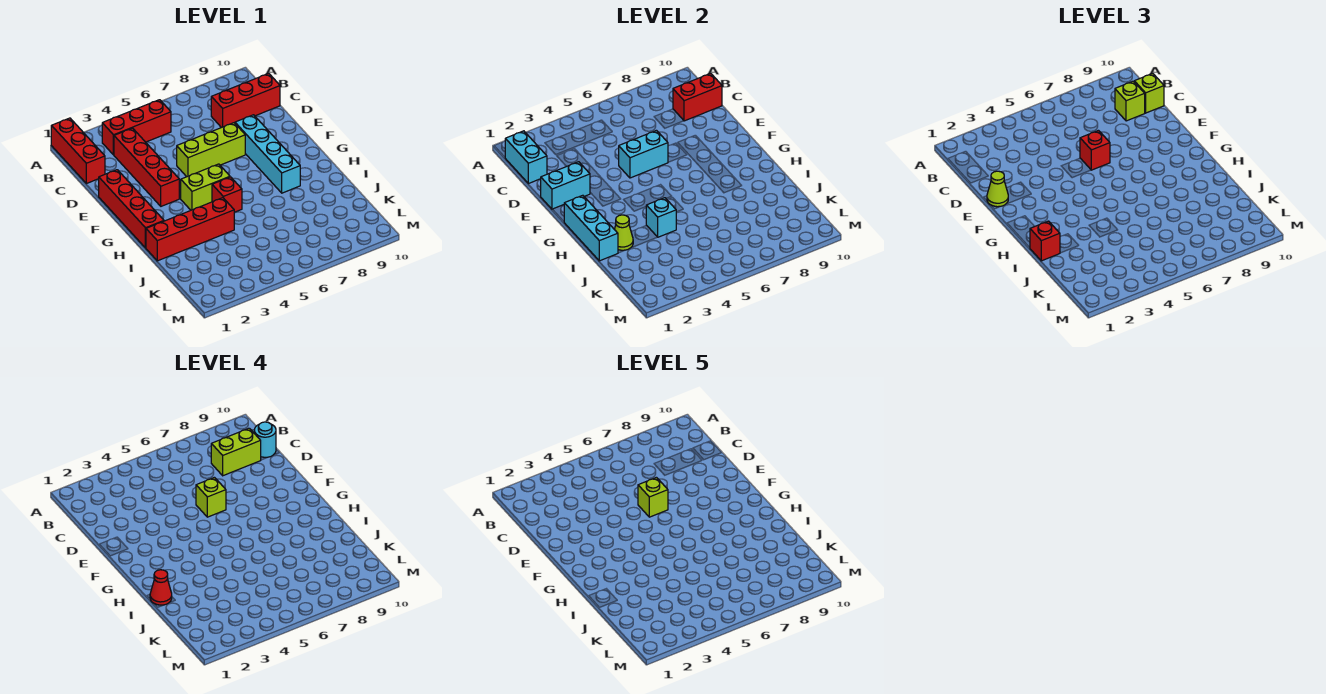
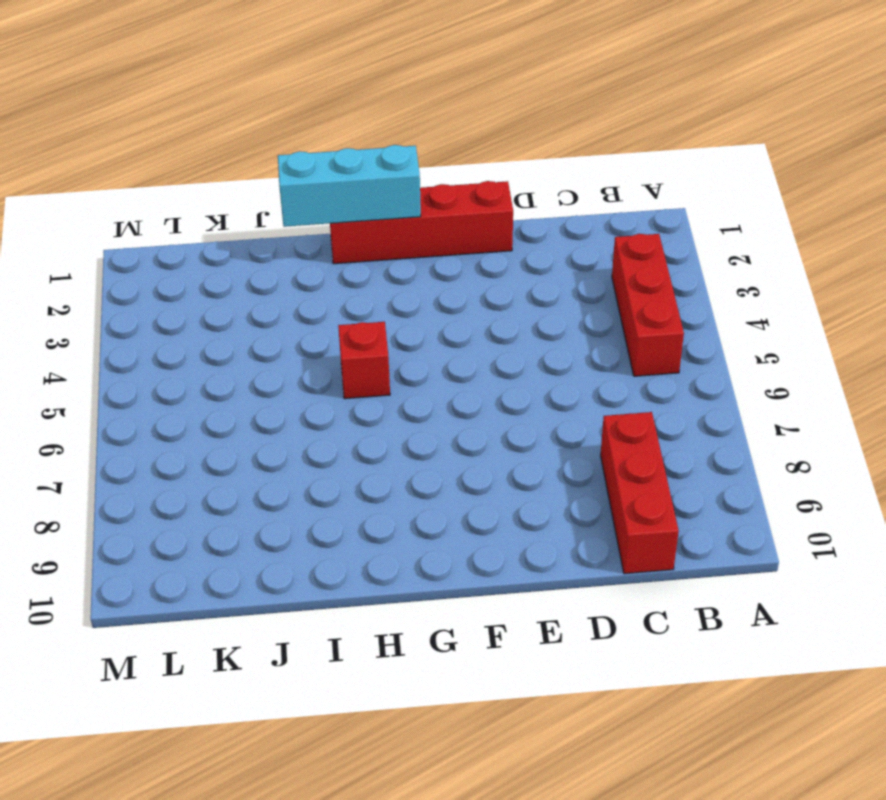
none -> red brick A1:C1 level 1
none -> red brick C3:F3 level 1
none -> lime brick E5:E7 level 1

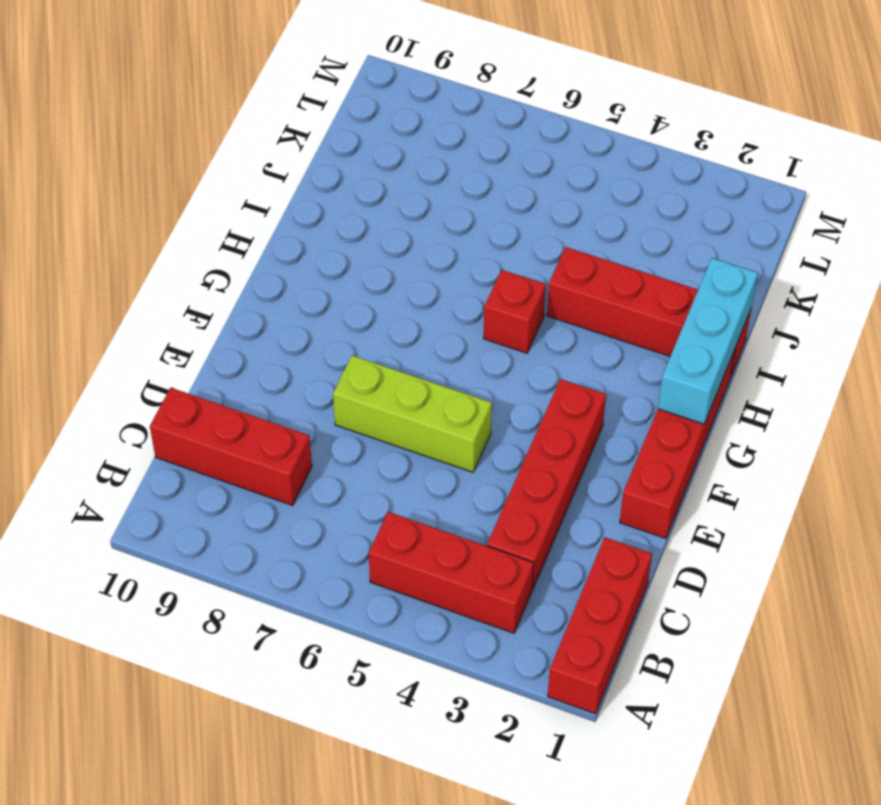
none -> cyan brick E8:H8 level 1
none -> lime brick G4:G5 level 1
none -> cyan brick B1:C1 level 2

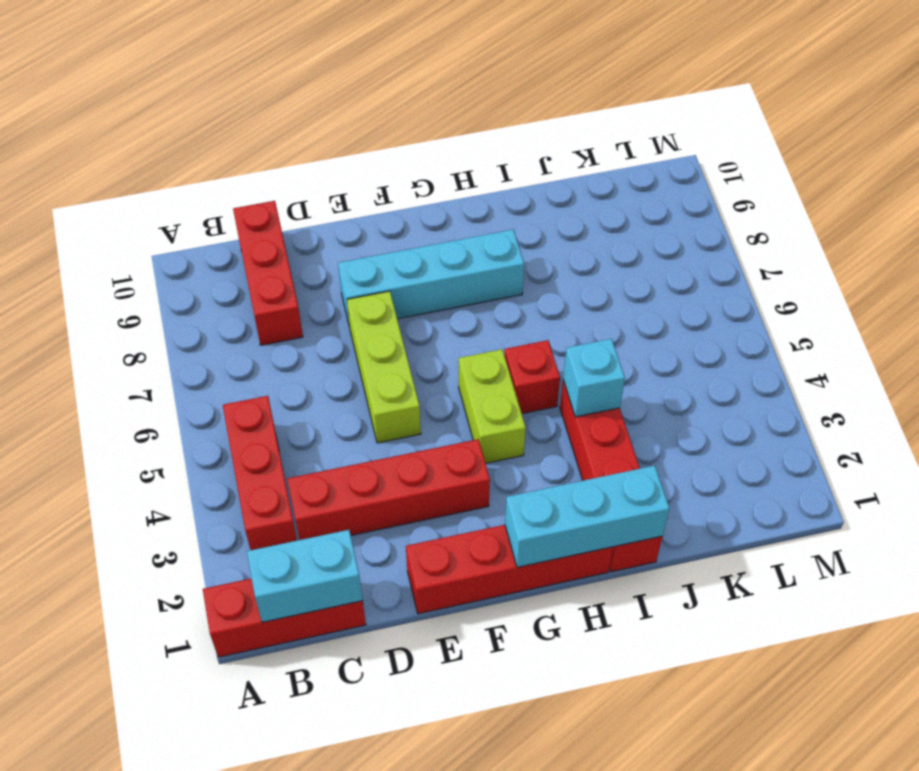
none -> red brick C9:C10 level 2
none -> cyan brick E1:E2 level 2
none -> cyan brick E5:E6 level 2

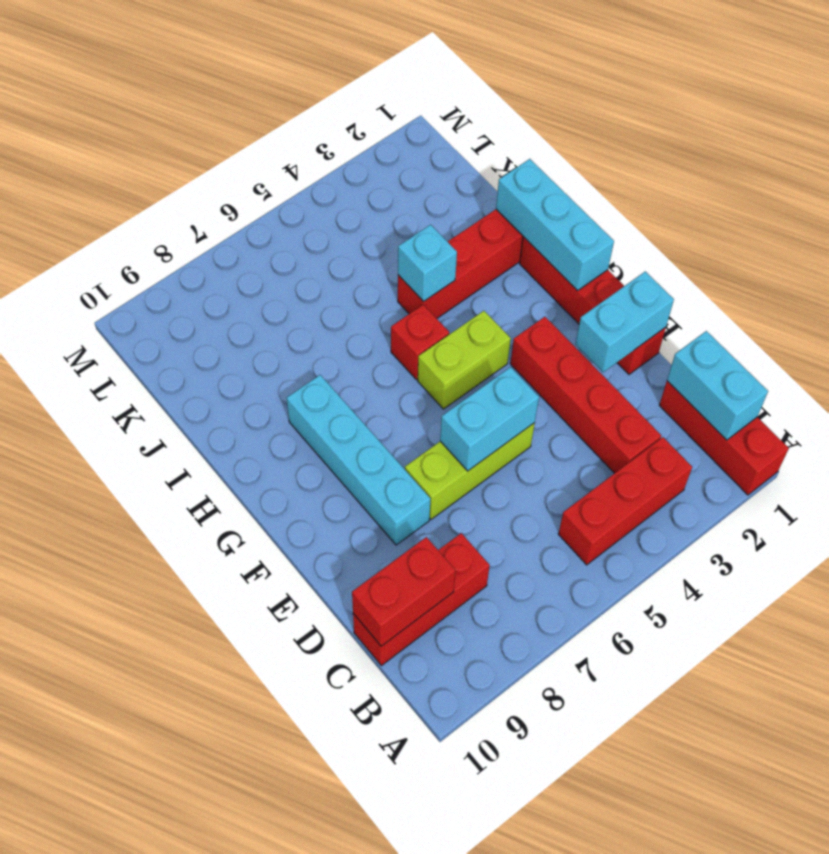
none -> lime cone I2 level 2
none -> lime brick C9 level 3
none -> lime brick C10 level 3

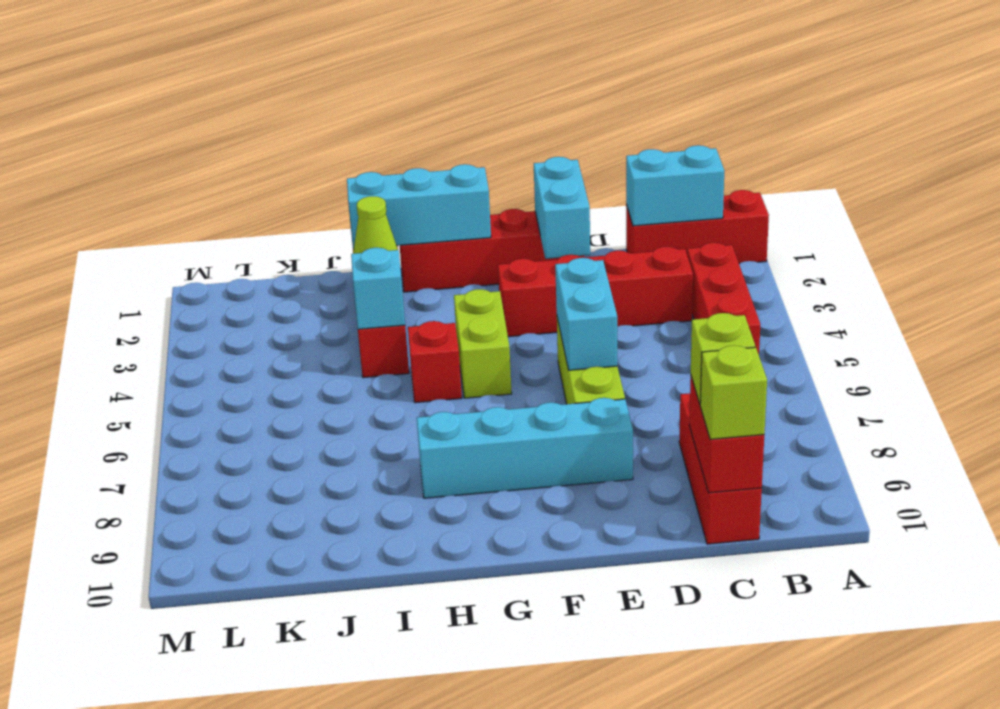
none -> lime cone E1 level 3
none -> red brick E6 level 3
none -> red brick I1 level 3

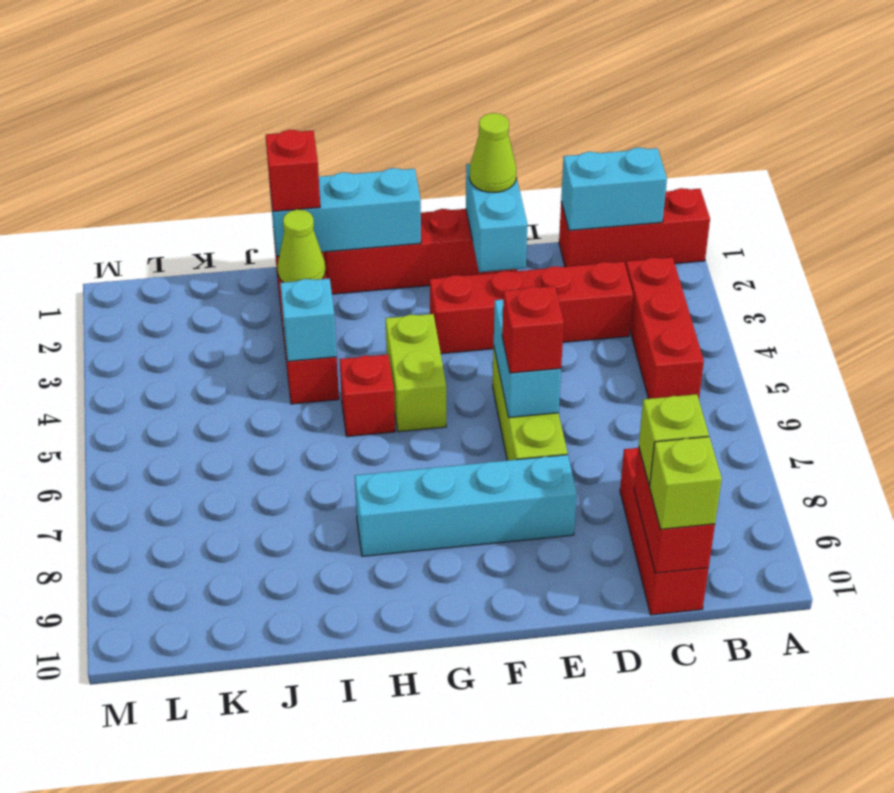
none -> lime brick C8:C9 level 4
none -> cyan round brick C10 level 4
none -> lime brick E6 level 4

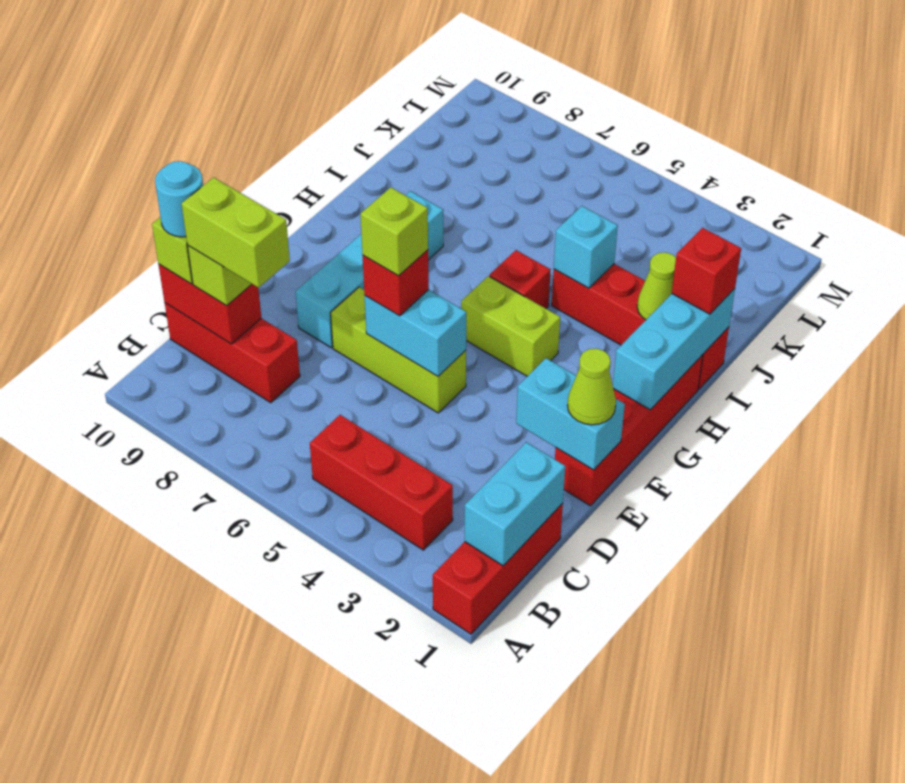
none -> red brick C3:F3 level 1
none -> red cone I1 level 4
none -> lime brick E6 level 5

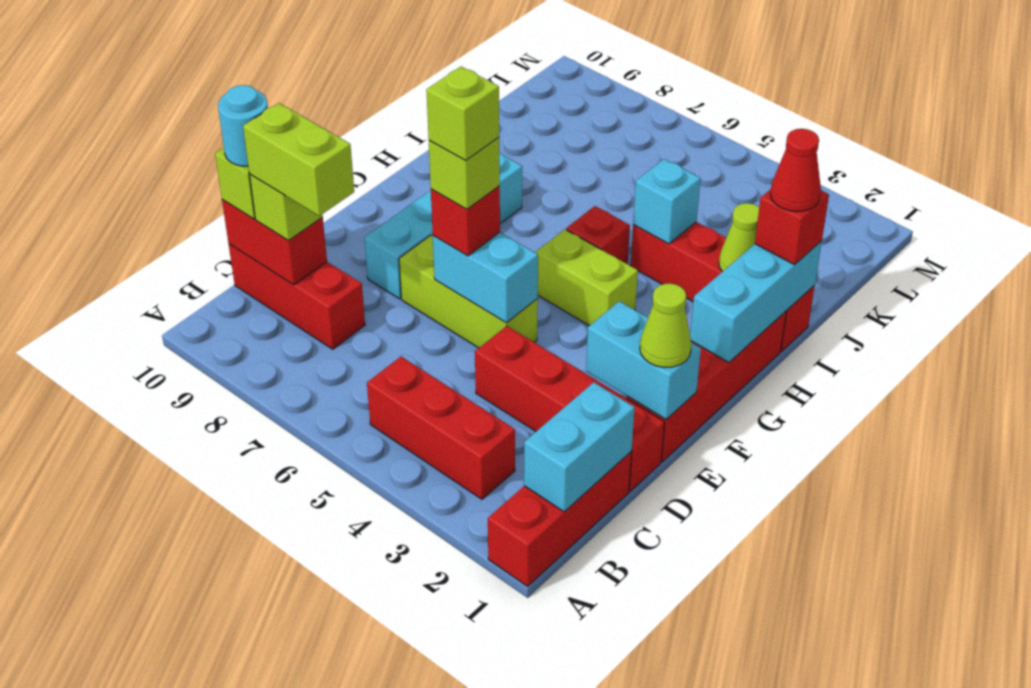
red brick D1:D4 level 1 -> red brick C3:F3 level 1

